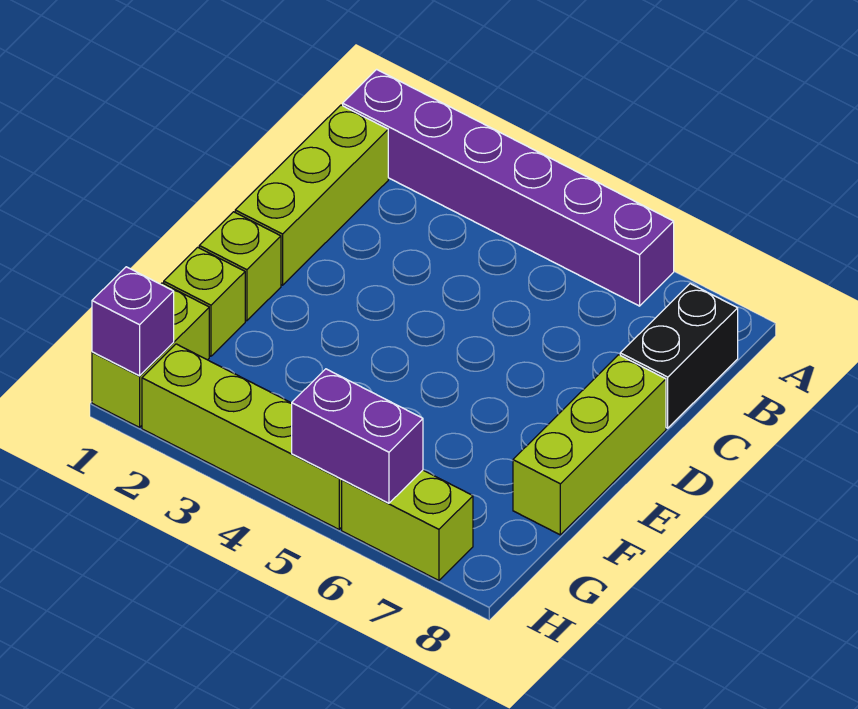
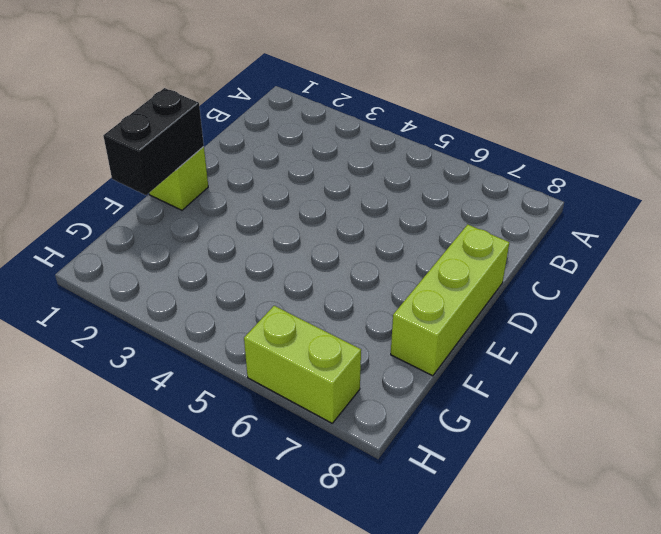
black brick E1:F1 level 2 -> black brick B8:C8 level 1
none -> purple brick A1:A6 level 1
none -> lime brick B1:D1 level 1

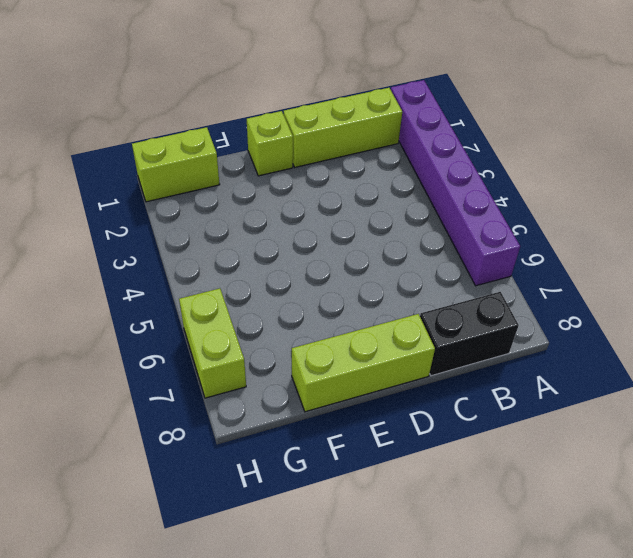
none -> lime brick F1 level 1
none -> lime brick H2:H5 level 1

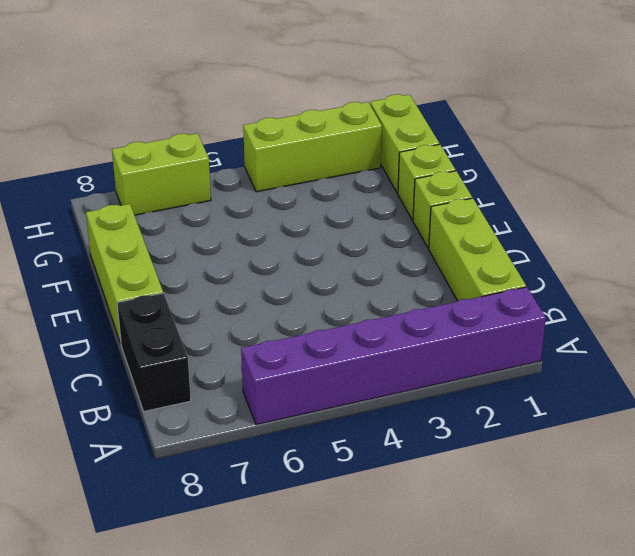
lime brick H2:H4 level 1 -> lime brick H2:H5 level 1
none -> purple brick H1 level 2
none -> purple brick H5:H6 level 2

